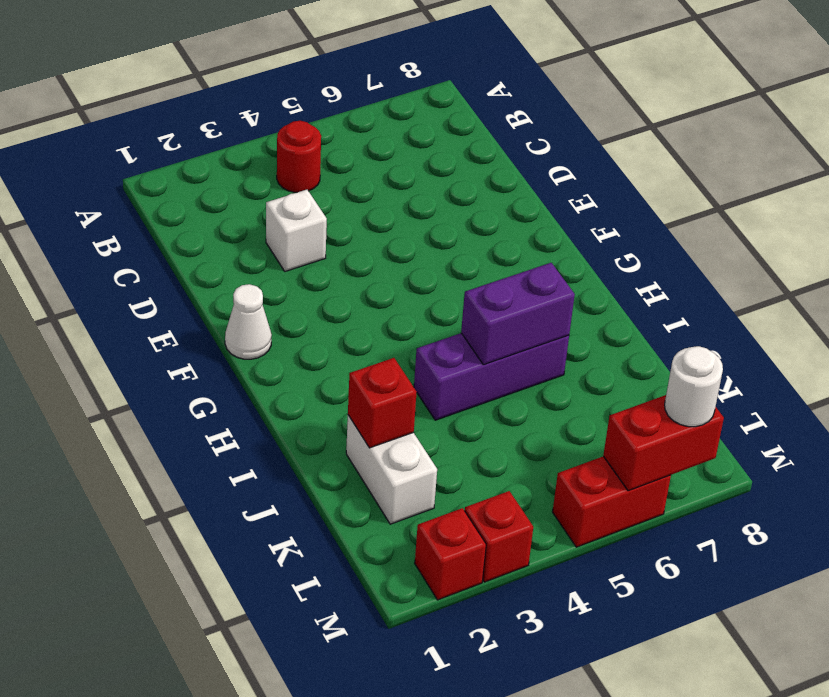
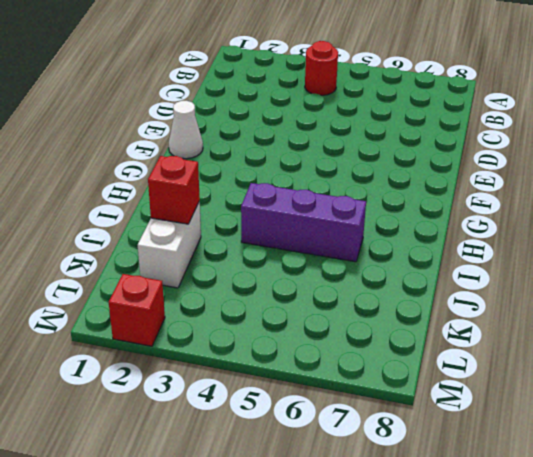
none -> white brick D3 level 1
none -> red brick M3 level 1
none -> red brick M5:M6 level 1

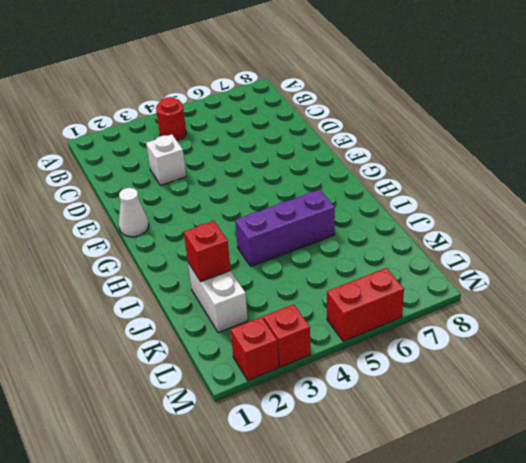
none -> purple brick I5:I6 level 2
none -> red brick M6:M7 level 2
none -> white round brick M7 level 3

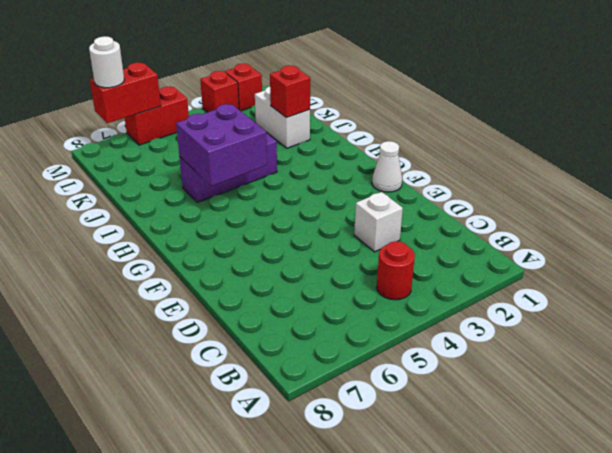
purple brick H5:I6 level 2 -> purple brick I5:I6 level 2

